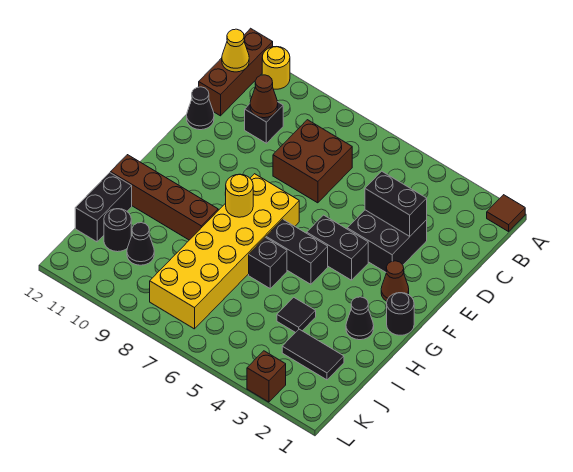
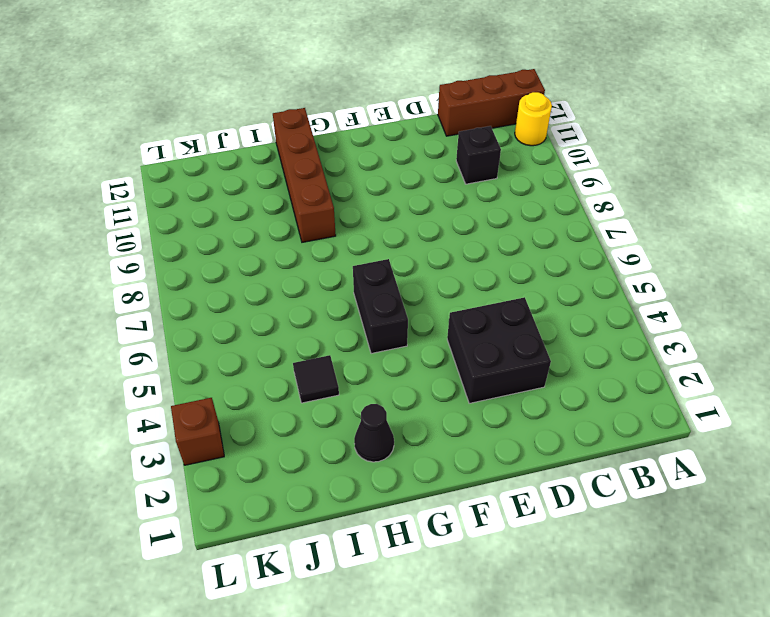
none -> brown tile A1 level 1
none -> brown brick C7:D8 level 1
none -> black cone D12 level 1

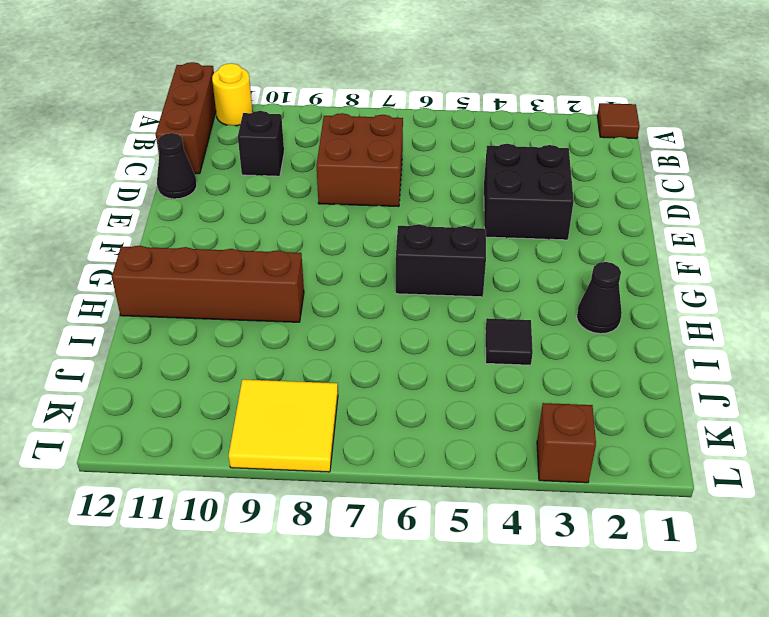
yellow tile K8:L9 level 1 -> yellow brick F7:K8 level 1
none -> brown cone F2 level 1
none -> black brick F4:F5 level 1
none -> black round brick G1 level 1

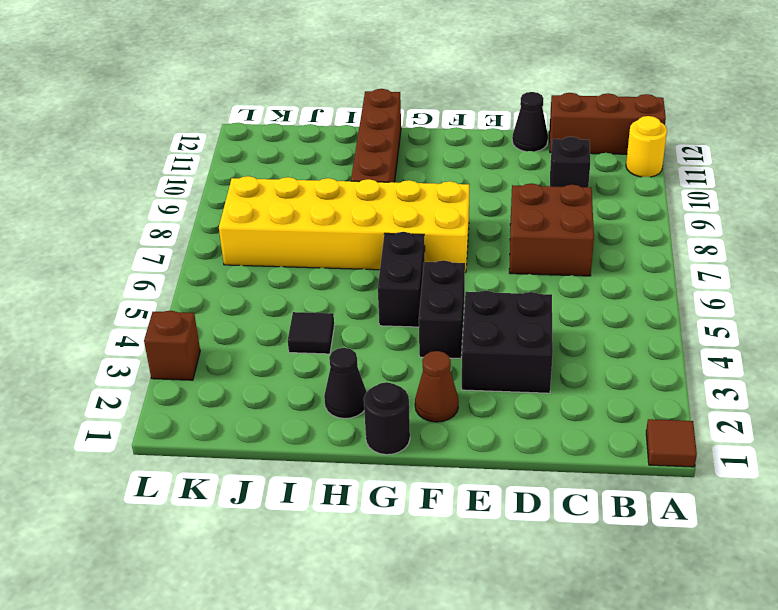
none -> black brick H6 level 1
none -> black brick I12:J12 level 1
none -> black tile J2:J3 level 1

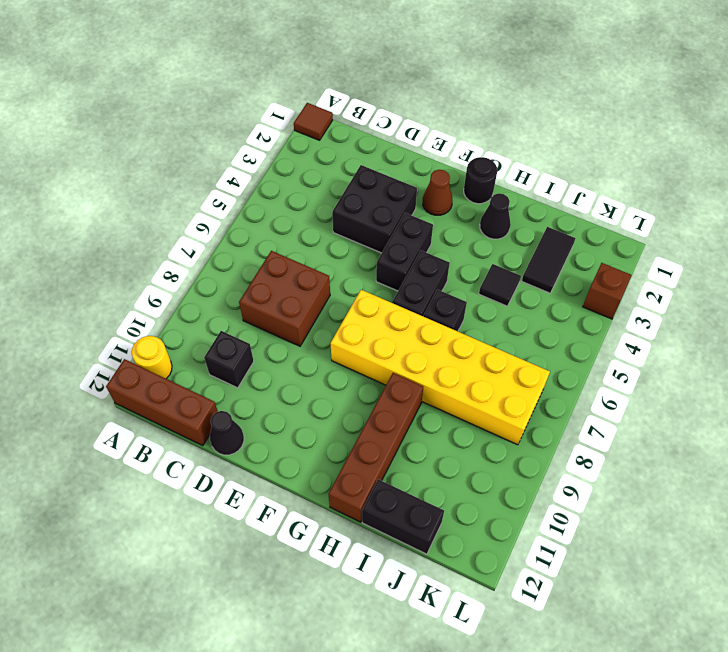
none -> black cone J10 level 1
none -> black round brick J11 level 1
none -> yellow cone B12 level 2

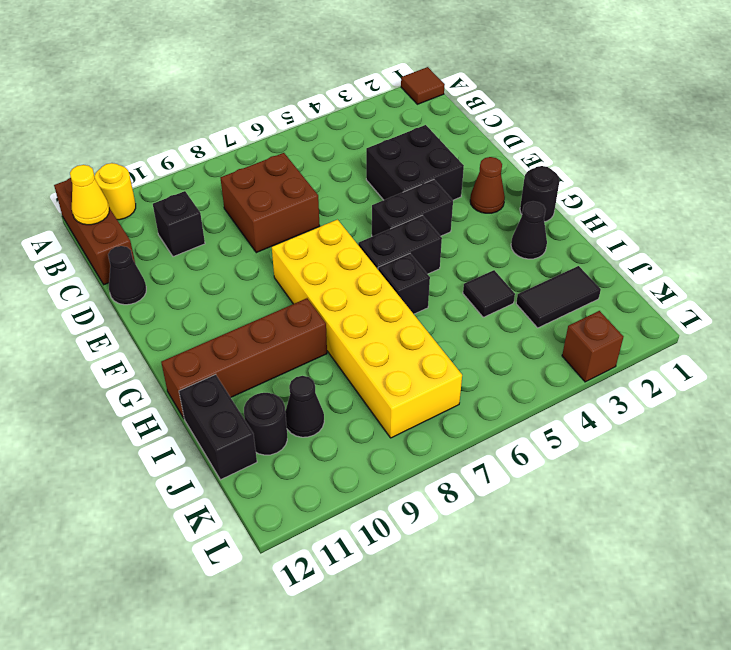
none -> brown cone C10 level 2
none -> black brick D3:D4 level 2
none -> yellow round brick G8 level 2

